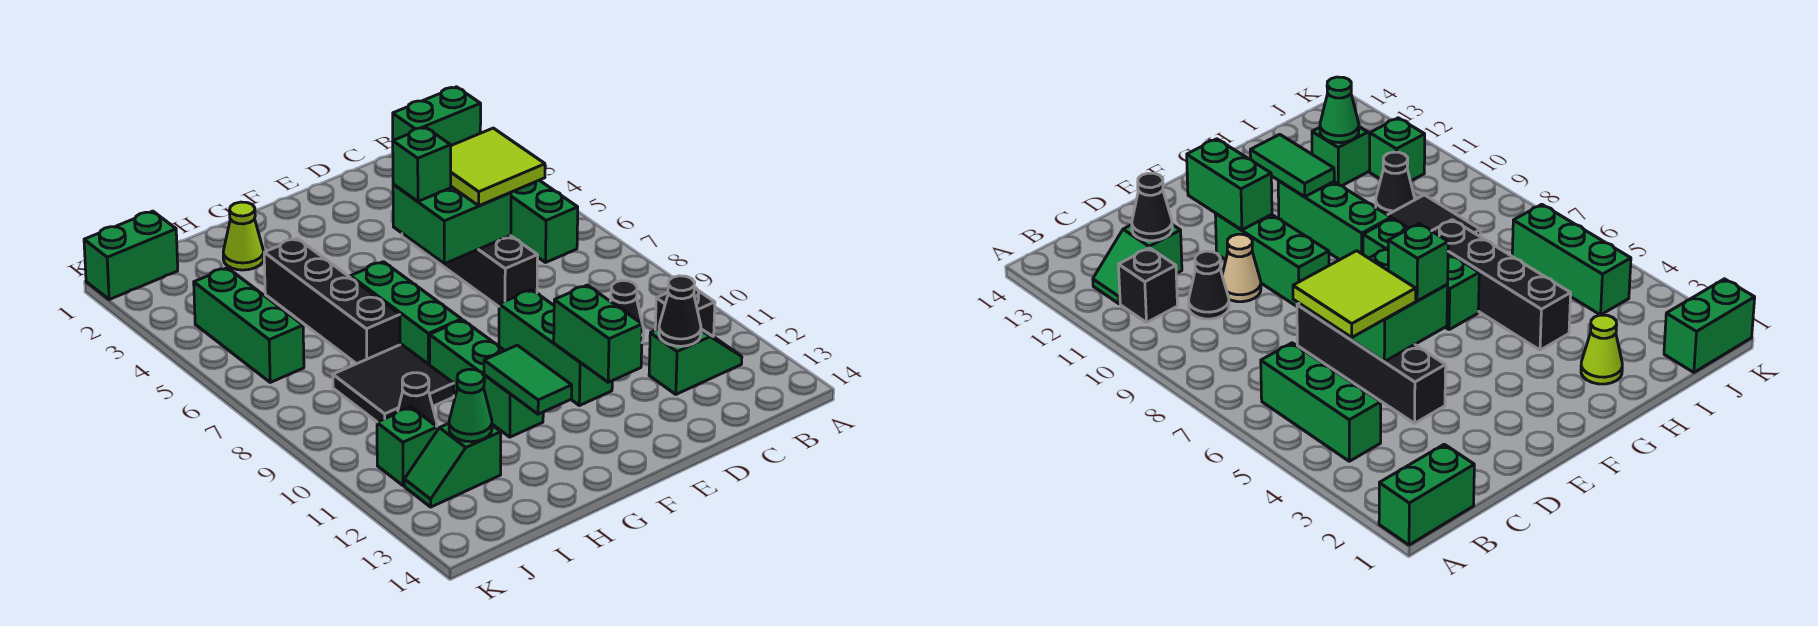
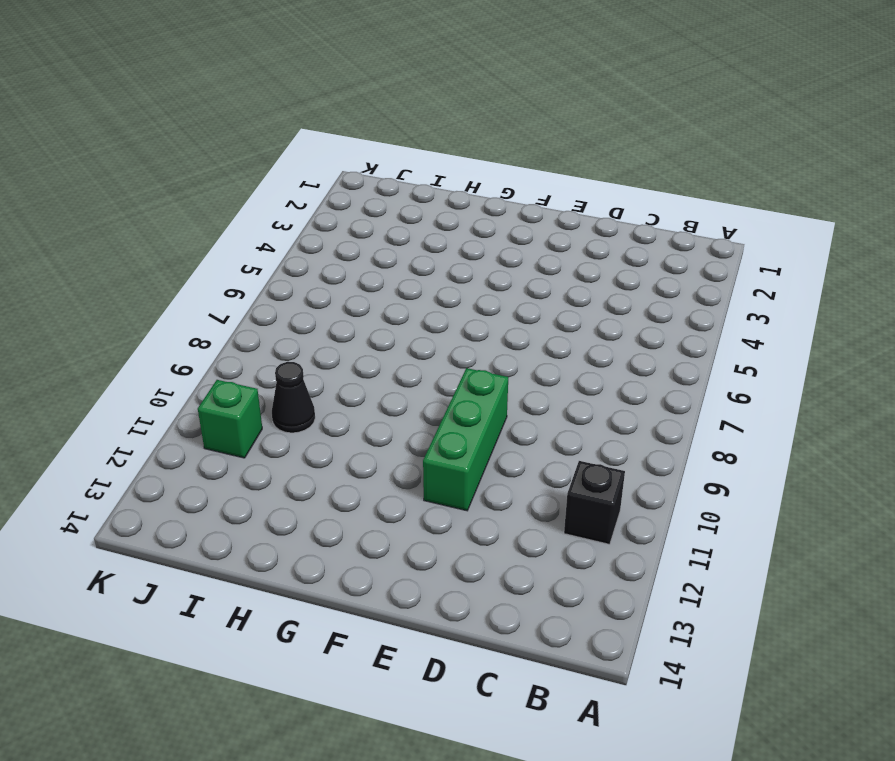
none -> green brick A1:B1 level 1
none -> green brick B4:B6 level 1
none -> green slope B12:C12 level 1 top C

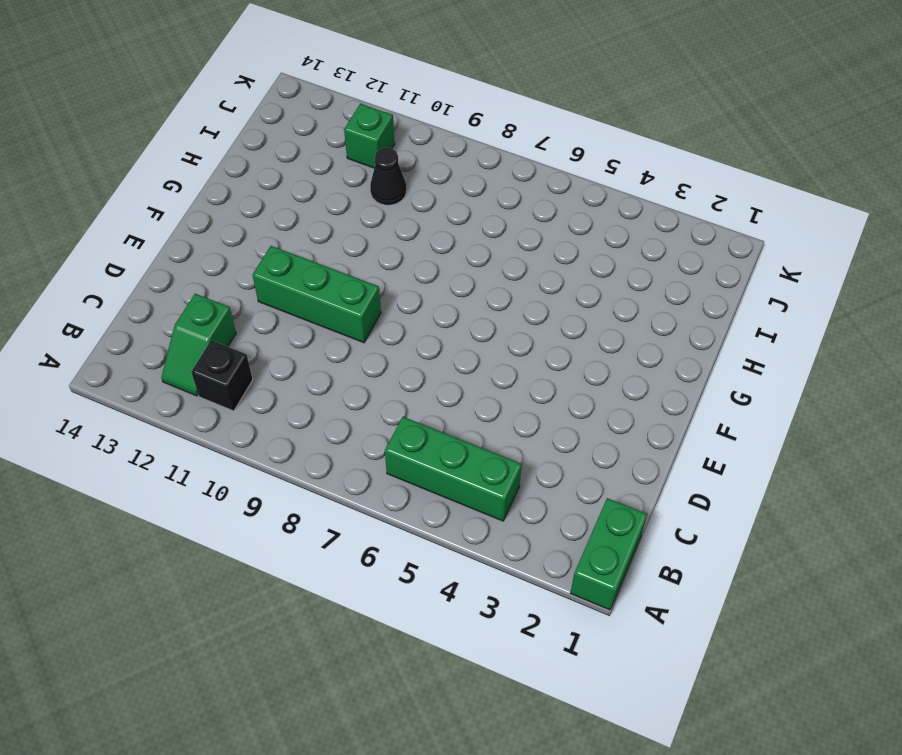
none -> black cone C10 level 1
none -> black brick D4:D7 level 1
none -> tan cone D10 level 1

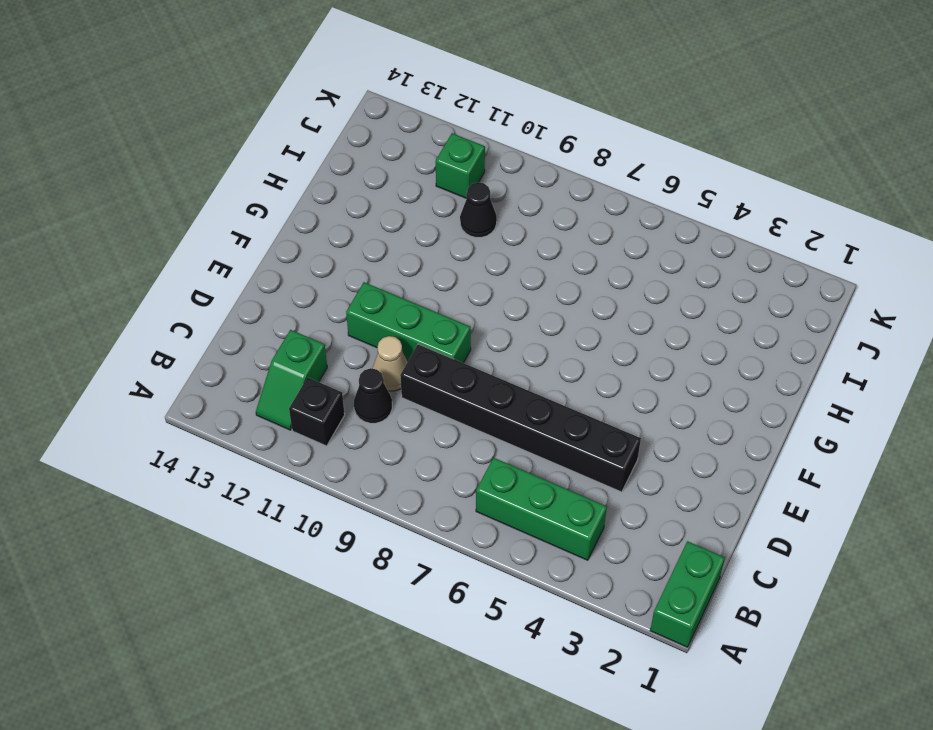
black brick D4:D9 level 1 -> black brick D4:D7 level 1
none -> green brick G6:G8 level 1
none -> green brick G9:G11 level 1
none -> lime cone H2 level 1

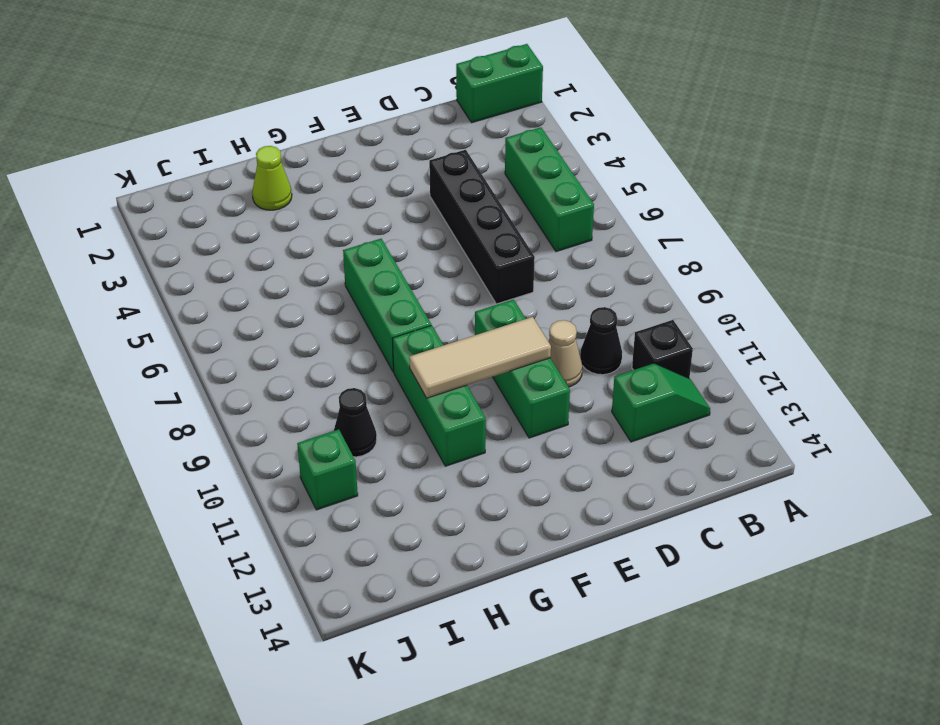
tan tile E10:G10 level 2 -> none
none -> black brick H4:H7 level 1
none -> black tile H8:I9 level 1
none -> green slope I12:J12 level 1 top I

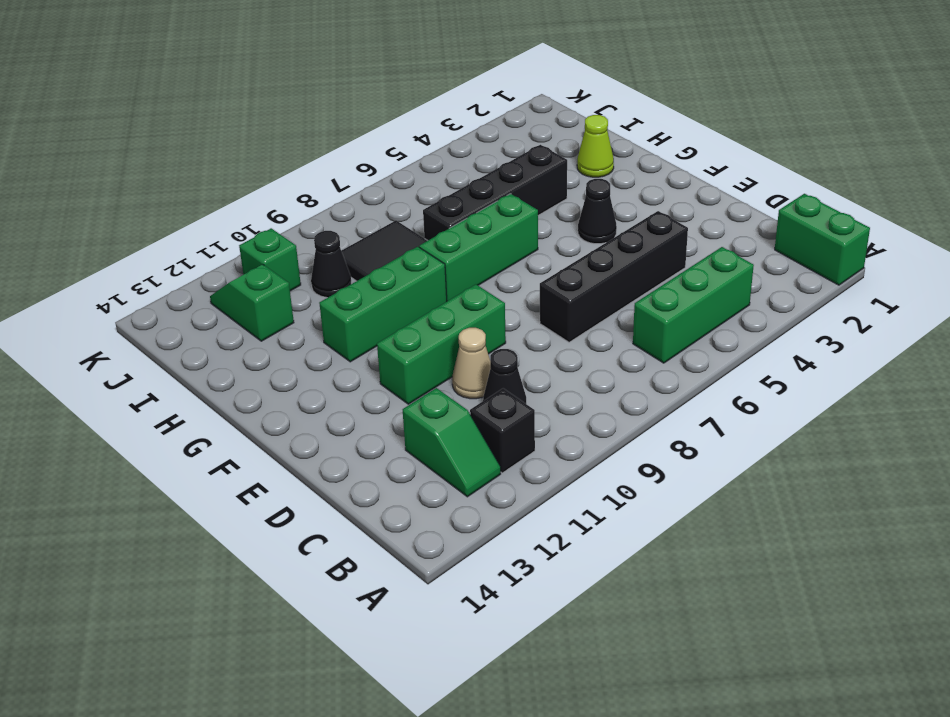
black cone F4 level 1 -> black cone C12 level 2
none -> green brick J1:K1 level 1
none -> green brick J4:J6 level 1
none -> green brick D5:E6 level 2

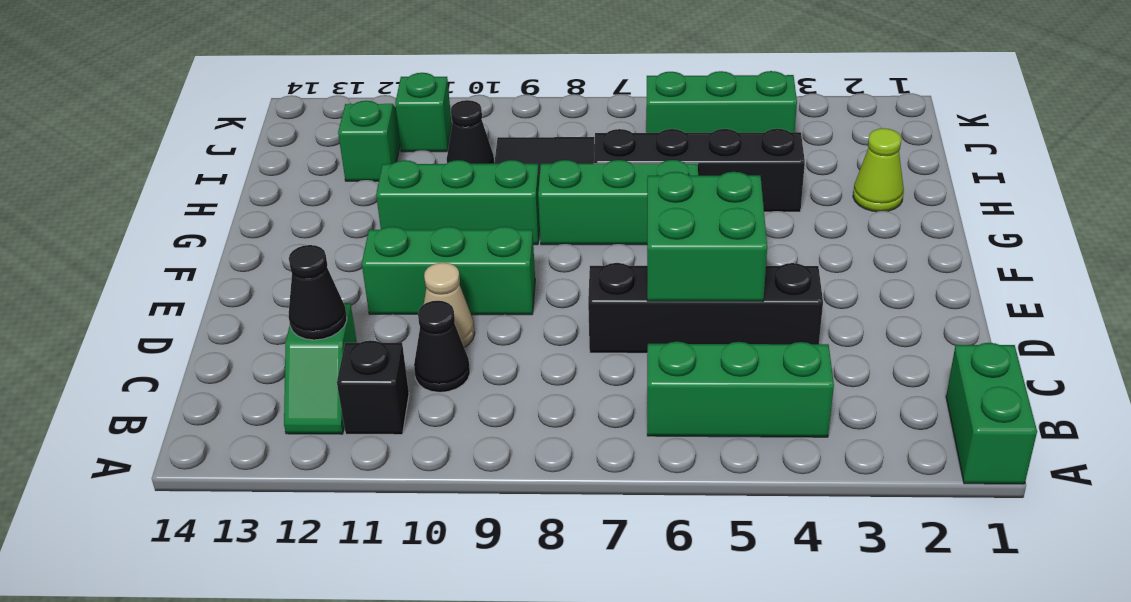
none -> green brick J1:K1 level 1
none -> green brick E11:E12 level 2
none -> green tile G11:G12 level 2

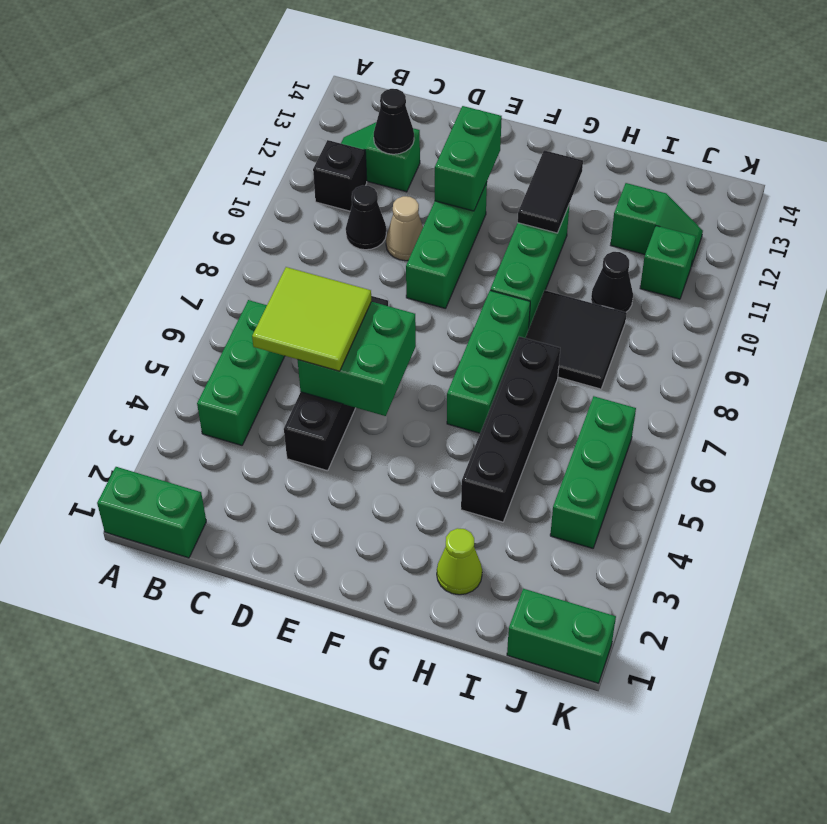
black tile G11:G12 level 2 -> green tile G11:G12 level 2
none -> green cone I12 level 2
none -> green brick E5 level 3

